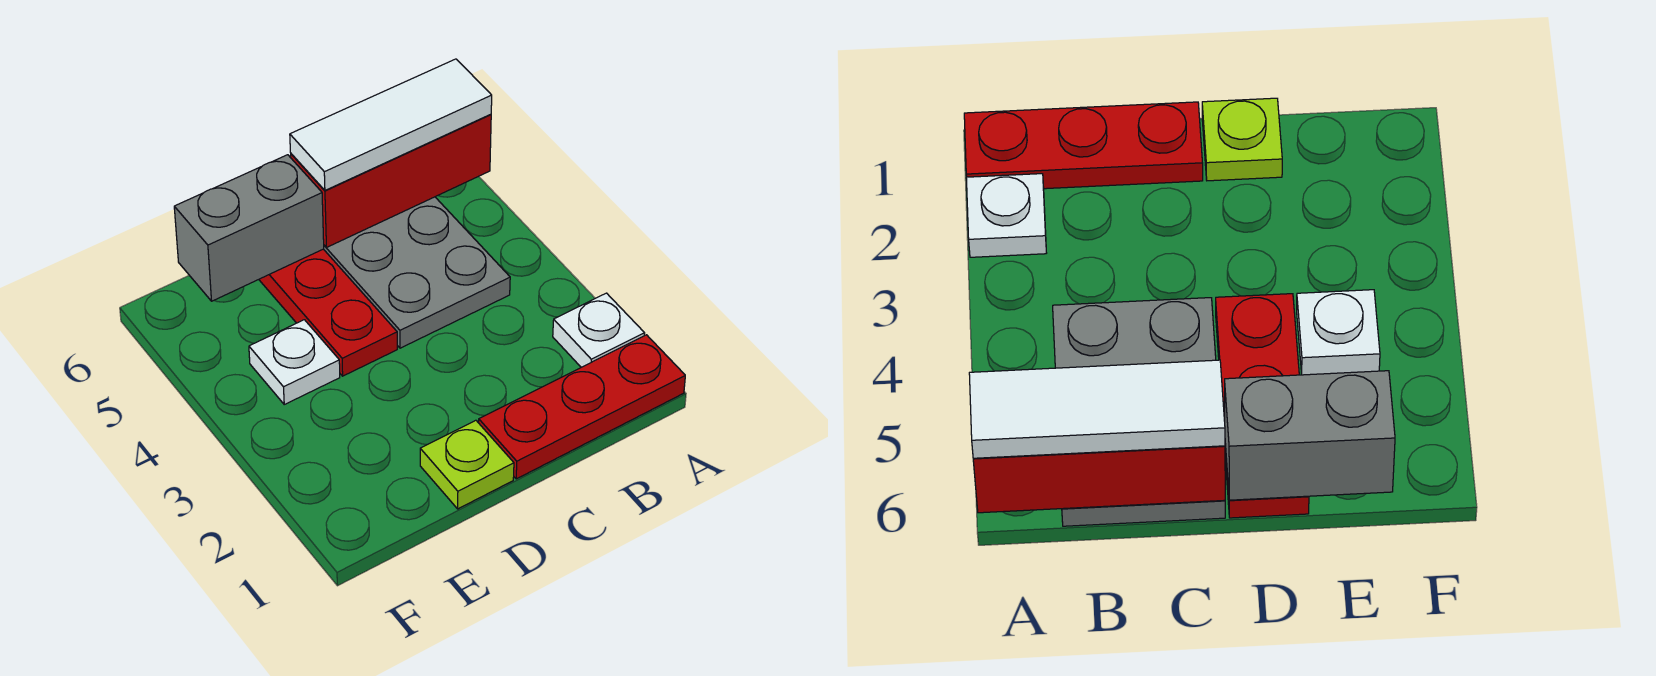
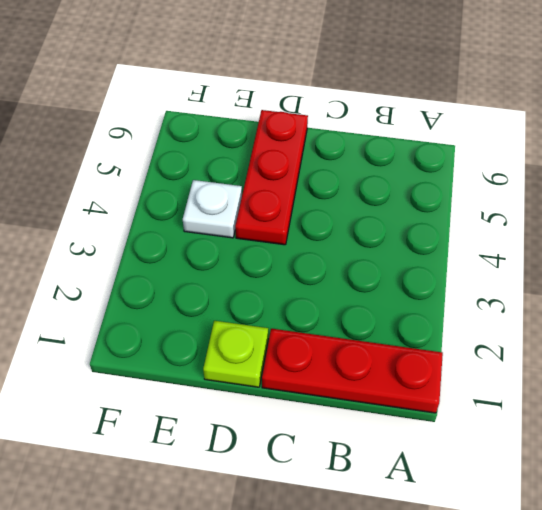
none -> white plate A2 level 1
none -> grey plate B4:C6 level 1

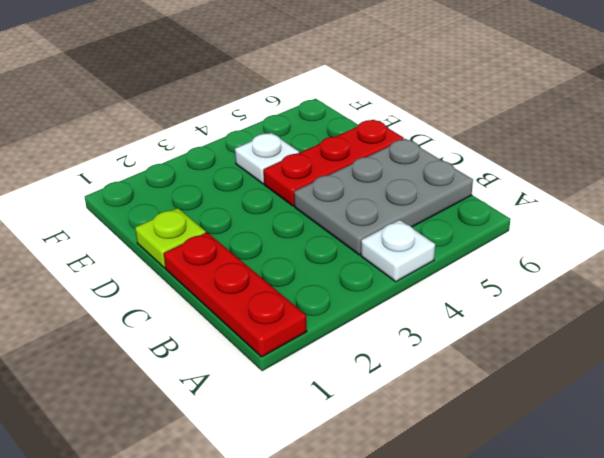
white plate A4 level 1 -> white plate A2 level 1
none -> red brick A6:C6 level 2
none -> grey brick D6:E6 level 2

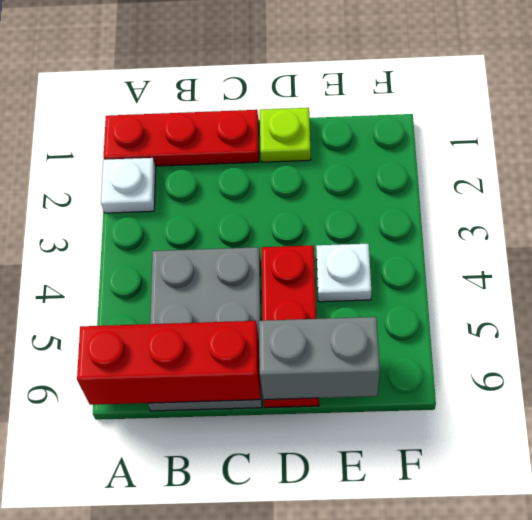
none -> white tile A6:C6 level 3

